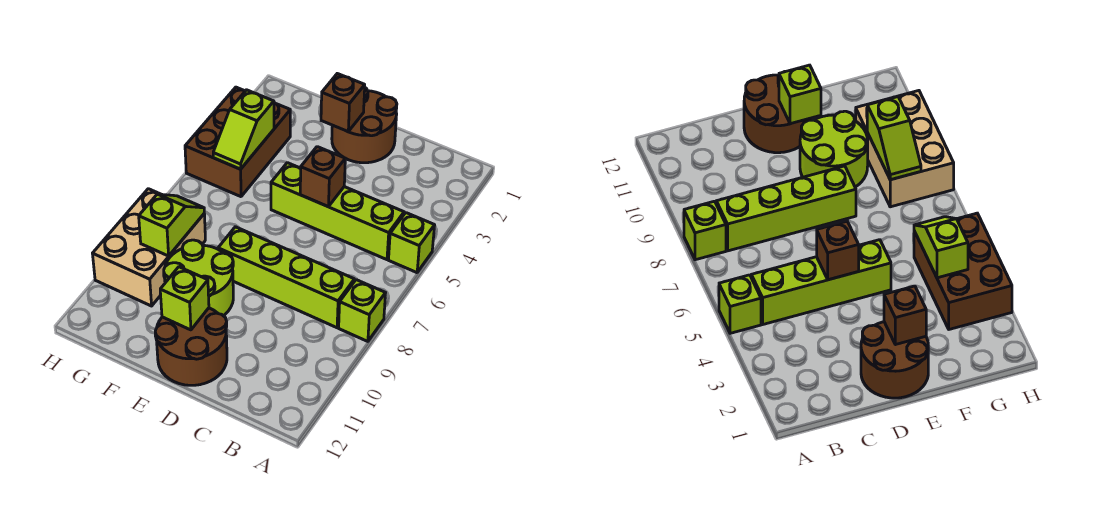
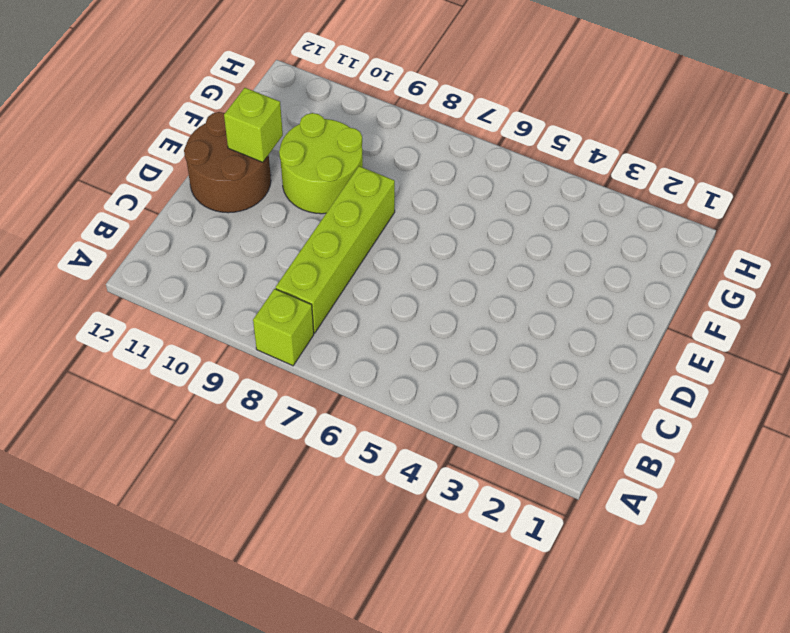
none -> lime brick A5 level 1
none -> lime brick B5:E5 level 1
none -> brown round brick D1:E2 level 1

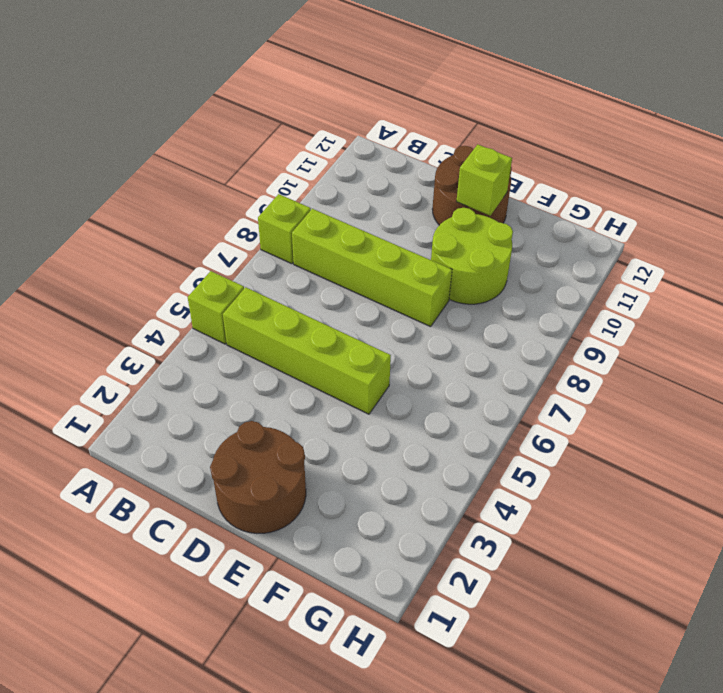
none -> brown brick G3:H5 level 1
none -> tan brick G8:H10 level 1
none -> brown brick D5 level 2

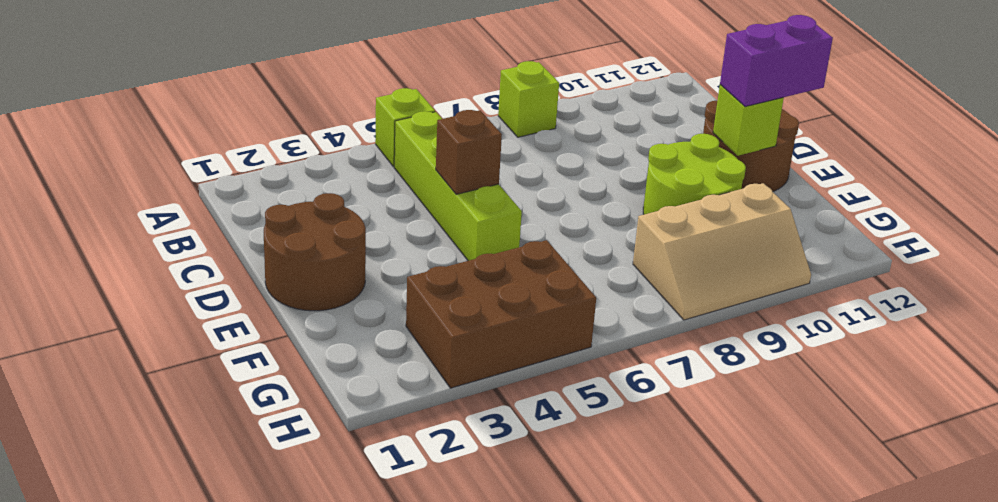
purple brick E11:E12 level 3 -> none
tan slope G8:H10 level 1 top G -> tan brick G8:H10 level 1
none -> lime brick B8:E8 level 1
none -> brown brick E2 level 2
none -> lime slope G4:G5 level 2 top 4

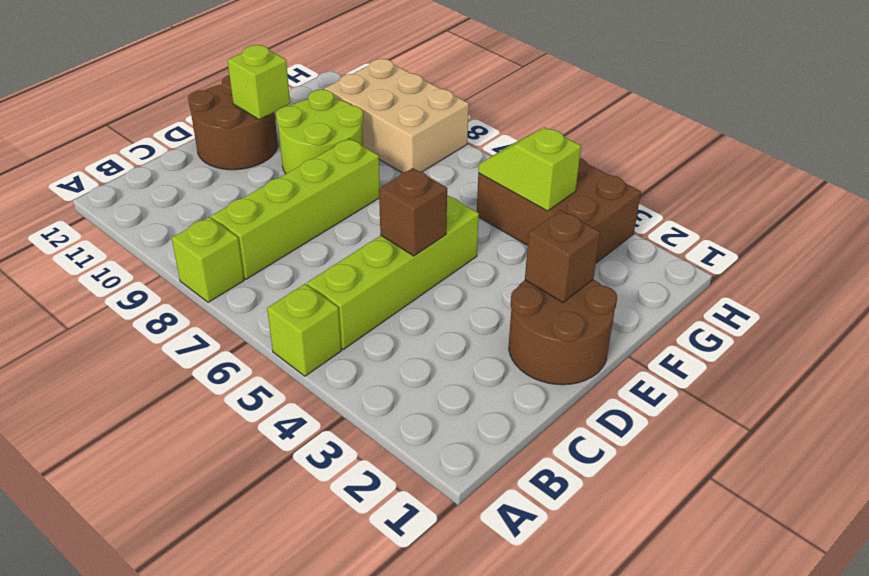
none -> lime slope G8:G9 level 2 top 9

